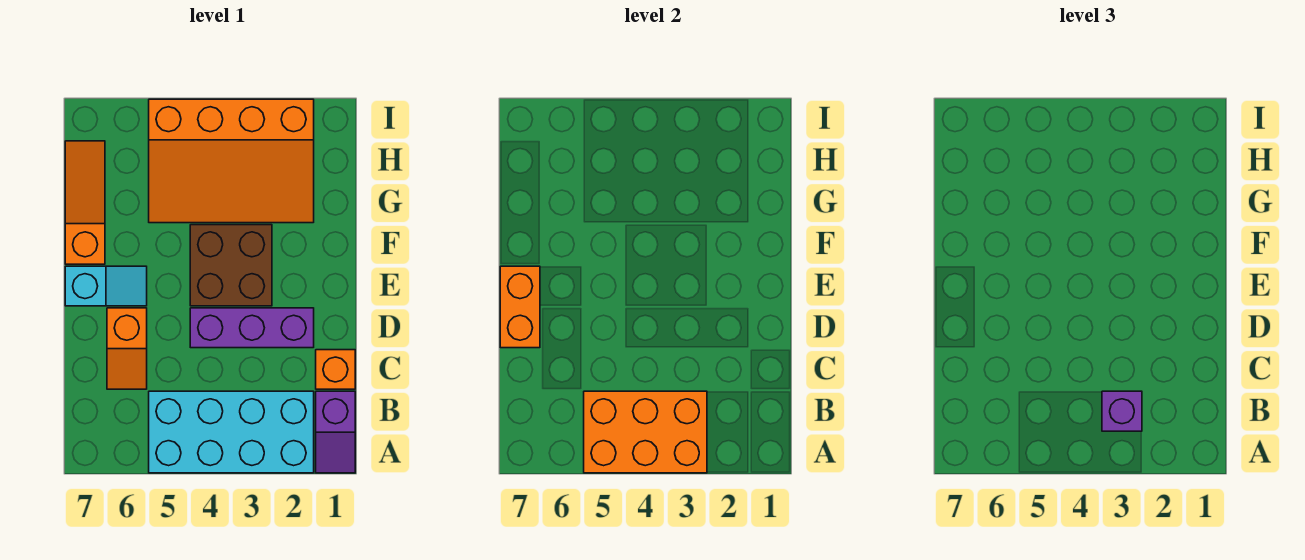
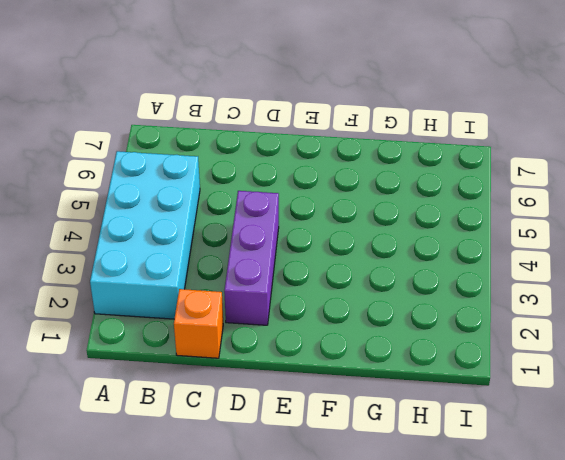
none -> purple slope A1:B1 level 1 top B
none -> orange slope C6:D6 level 1 top D
none -> brown brick E3:F4 level 1

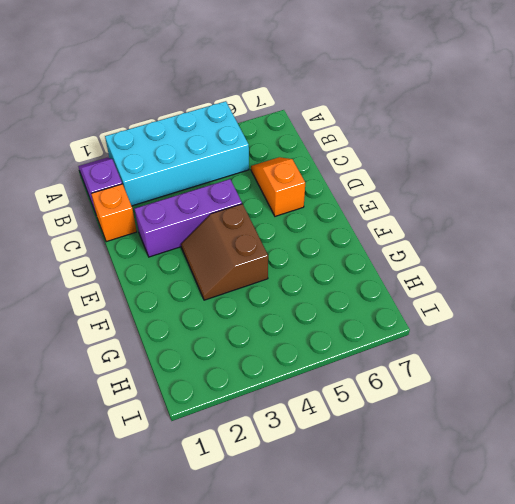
brown slope E3:F4 level 1 top 4 -> brown brick E3:F4 level 1
none -> cyan slope E6:E7 level 1 top 7
none -> orange slope F7:H7 level 1 top F
none -> orange slope G2:I5 level 1 top I

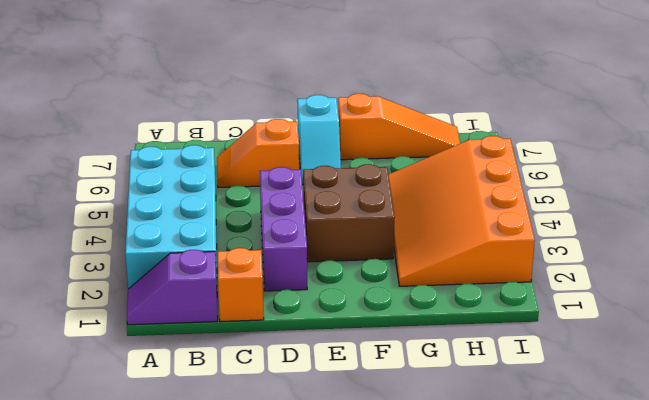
none -> orange brick A3:B5 level 2
none -> orange brick D7:E7 level 2
none -> purple brick B3 level 3

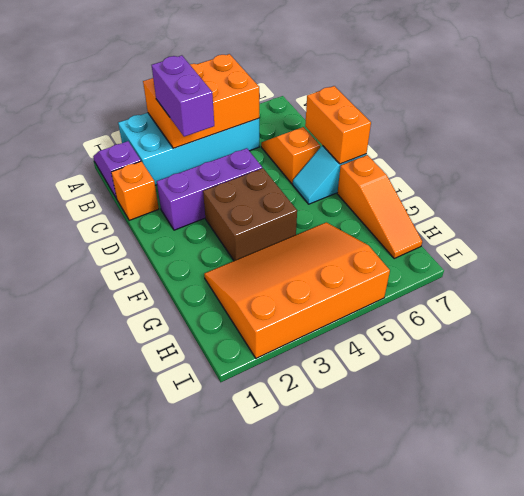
purple brick B3:C3 level 3 -> purple brick B3 level 3

